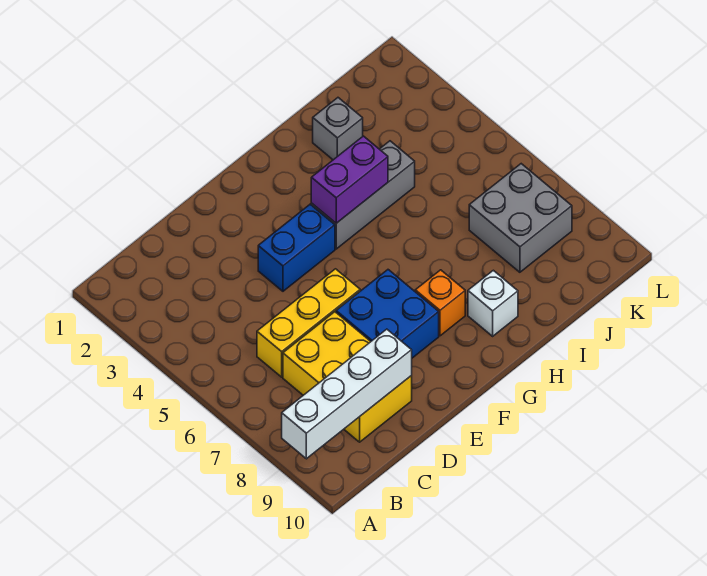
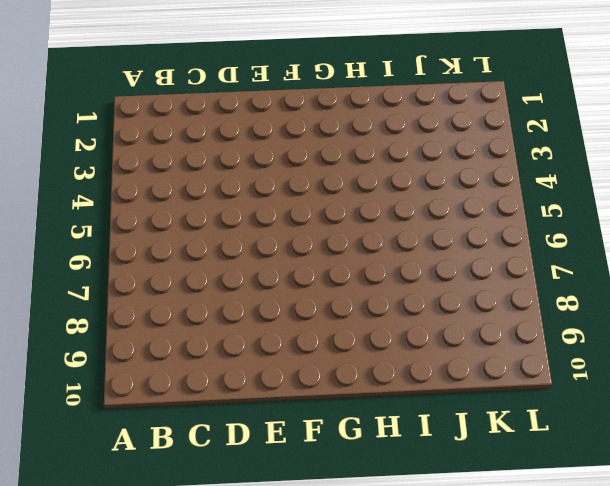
none -> yellow brick C6:E6 level 1
none -> yellow brick C7:D9 level 1

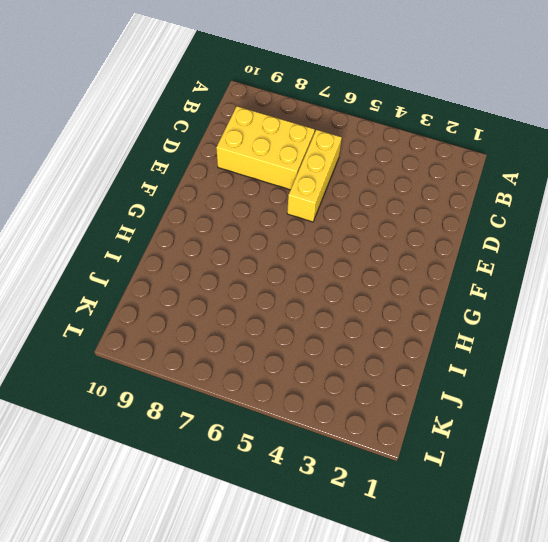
none -> blue brick E4:F4 level 1
none -> blue brick E7:F8 level 1

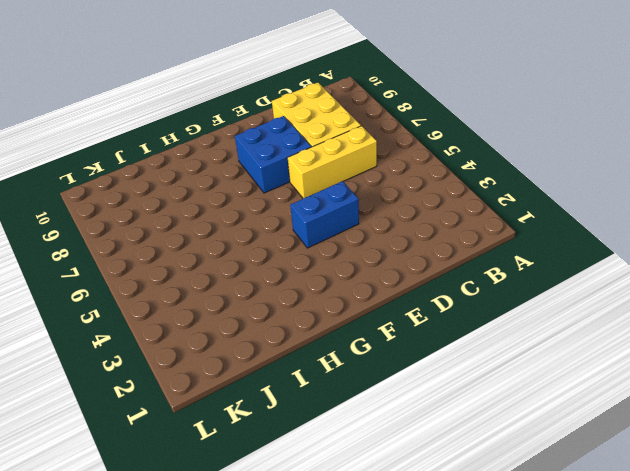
none -> grey brick G4:I4 level 1
none -> orange brick G8 level 1

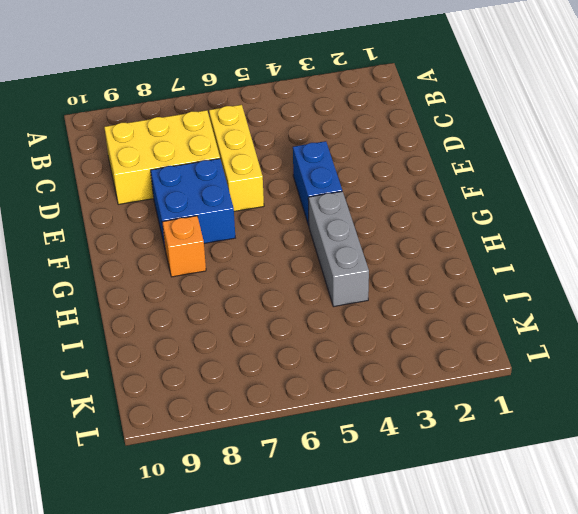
none -> white brick H9 level 1
none -> grey brick I2 level 1

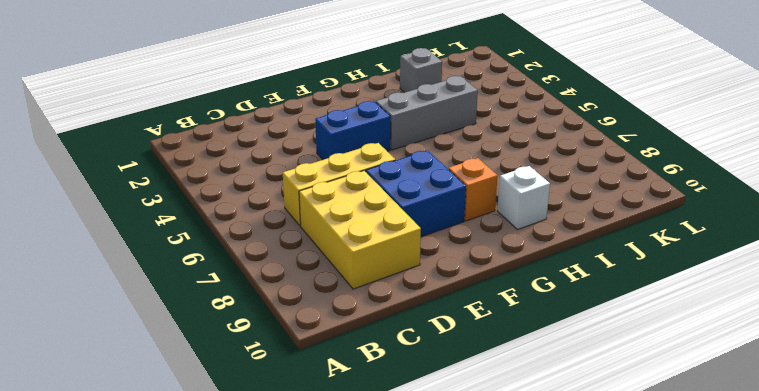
none -> grey brick J7:K8 level 1
none -> white brick A9:D9 level 2

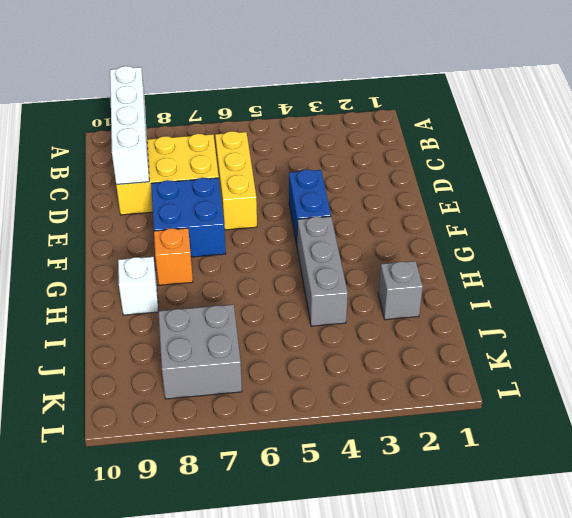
none -> purple brick G4:H4 level 2

